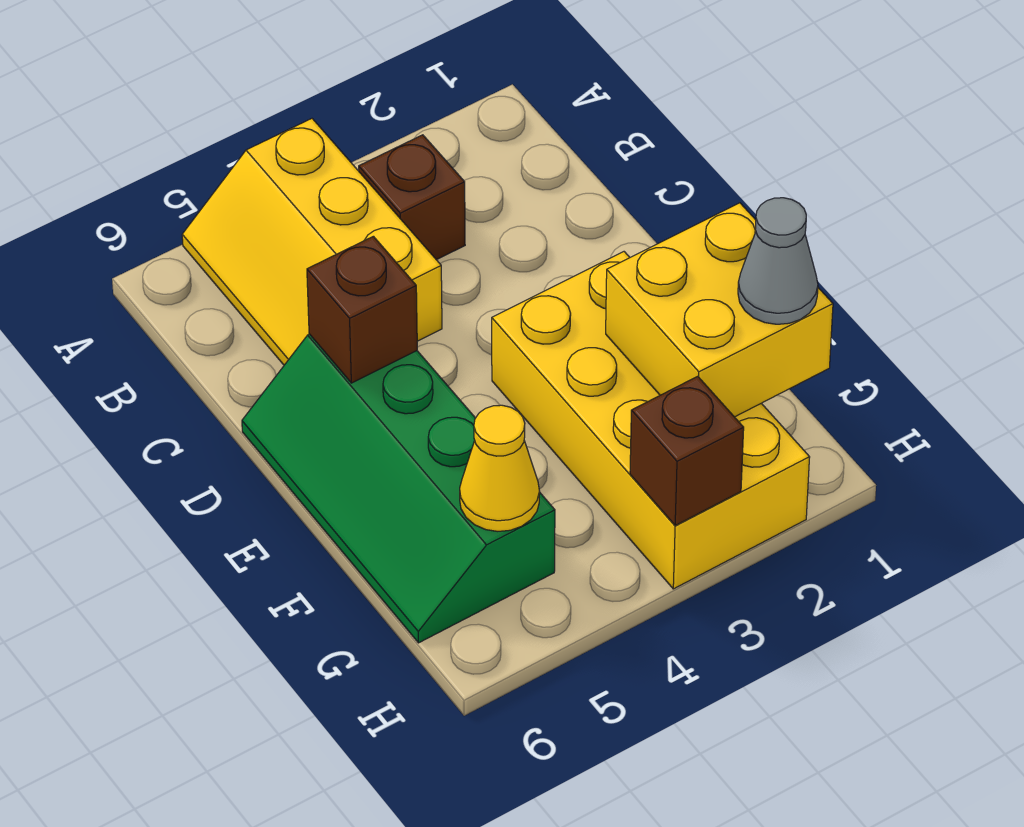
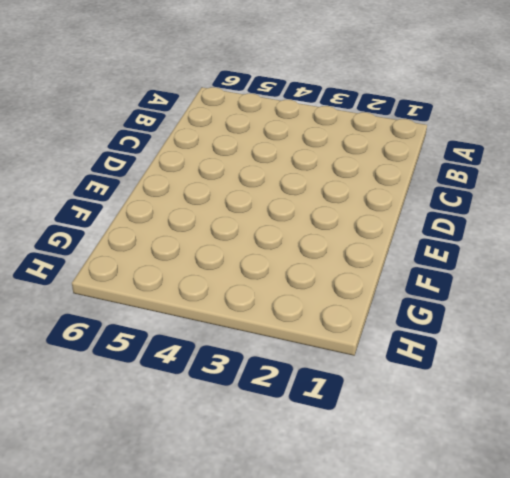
none -> yellow slope A4:C5 level 1 top 4
none -> brown brick B3 level 1

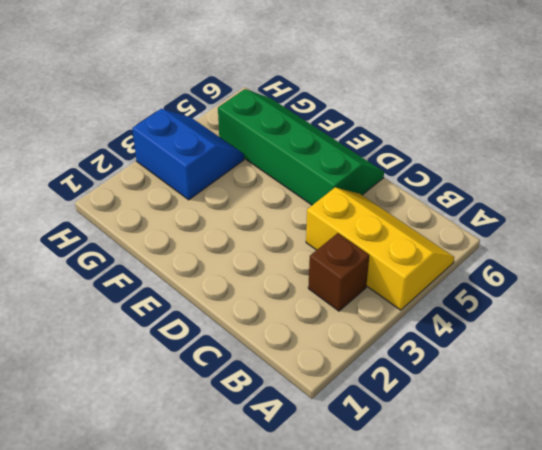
blue slope G3:H4 level 1 top 3 -> yellow brick E2:H3 level 1
none -> brown brick D5 level 2
none -> yellow brick F1:G2 level 2

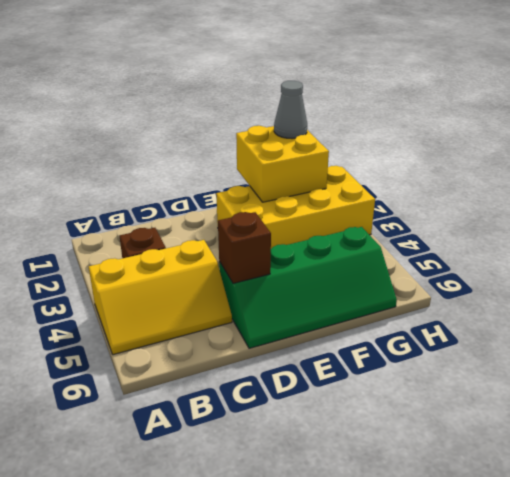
none -> yellow cone G5 level 2
none -> brown brick H3 level 2

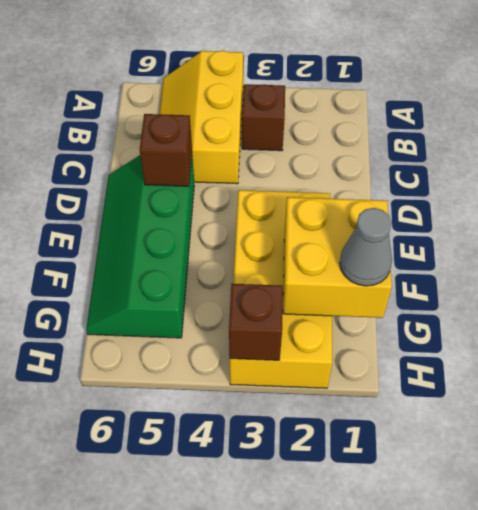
none -> yellow cone G5 level 2

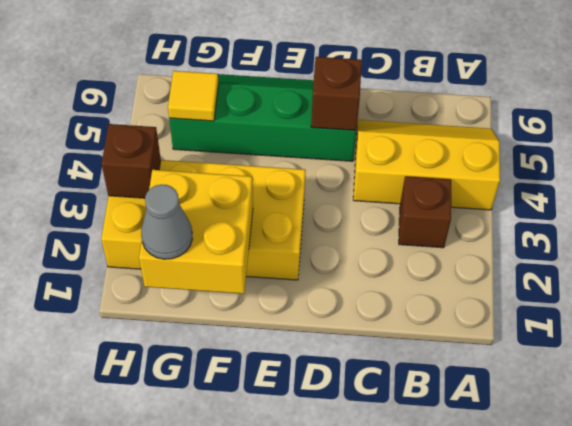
yellow tile G5 level 2 -> yellow cone G5 level 2

